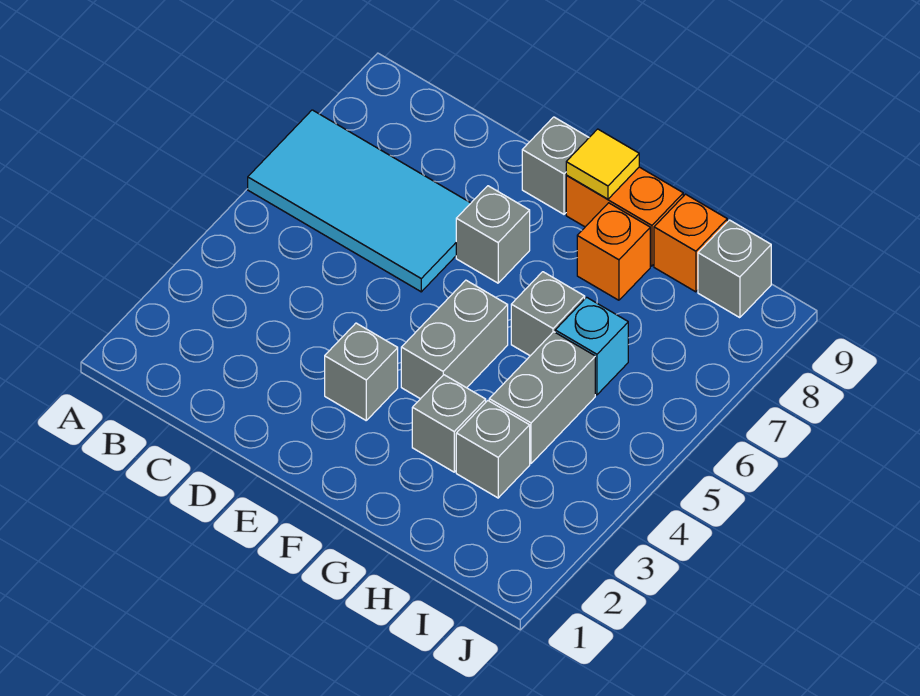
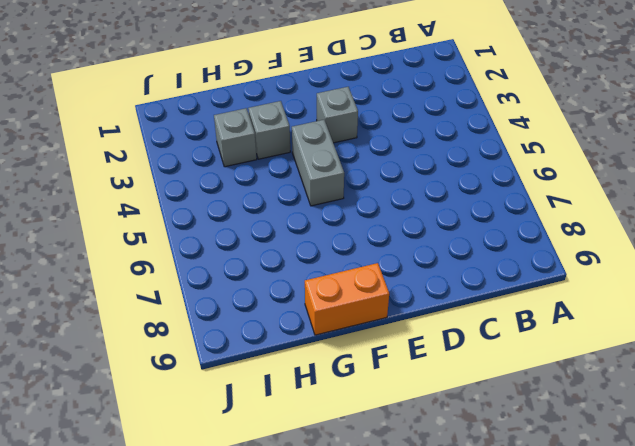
none -> cyan tile A6:D7 level 1
none -> grey brick E7 level 1
none -> grey brick E9 level 1

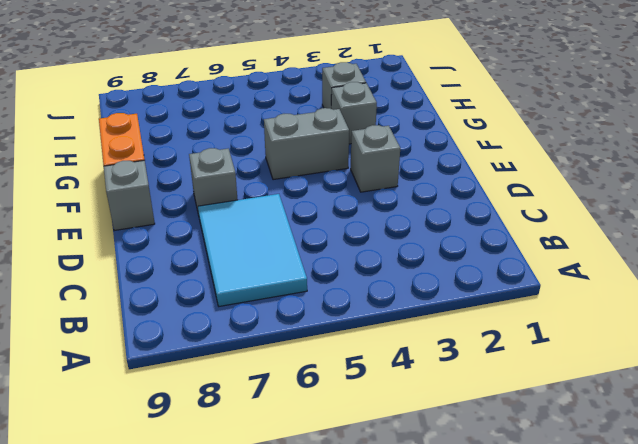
cyan tile B6:D7 level 1 -> cyan tile A6:D7 level 1
none -> grey brick G6 level 1
none -> orange brick G8 level 1
none -> grey brick H4:H5 level 1

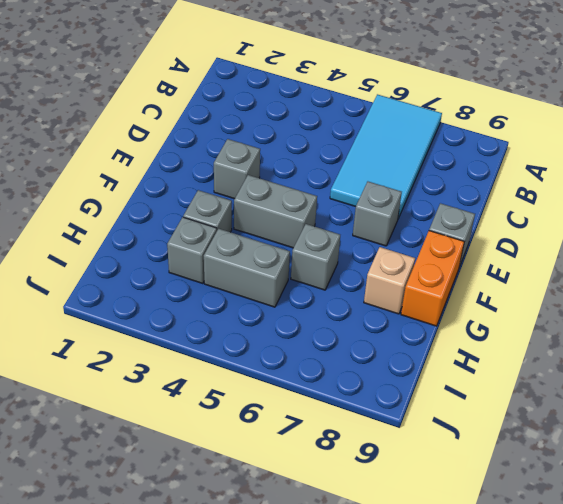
tan brick G8 level 1 -> orange brick G8 level 1
none -> cyan brick H6 level 1
none -> orange brick H9 level 1
none -> grey brick I9 level 1

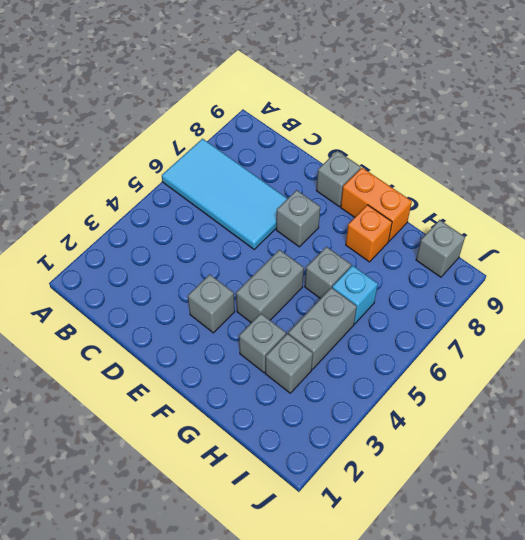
none -> orange brick H9 level 1
none -> yellow tile F9 level 2

